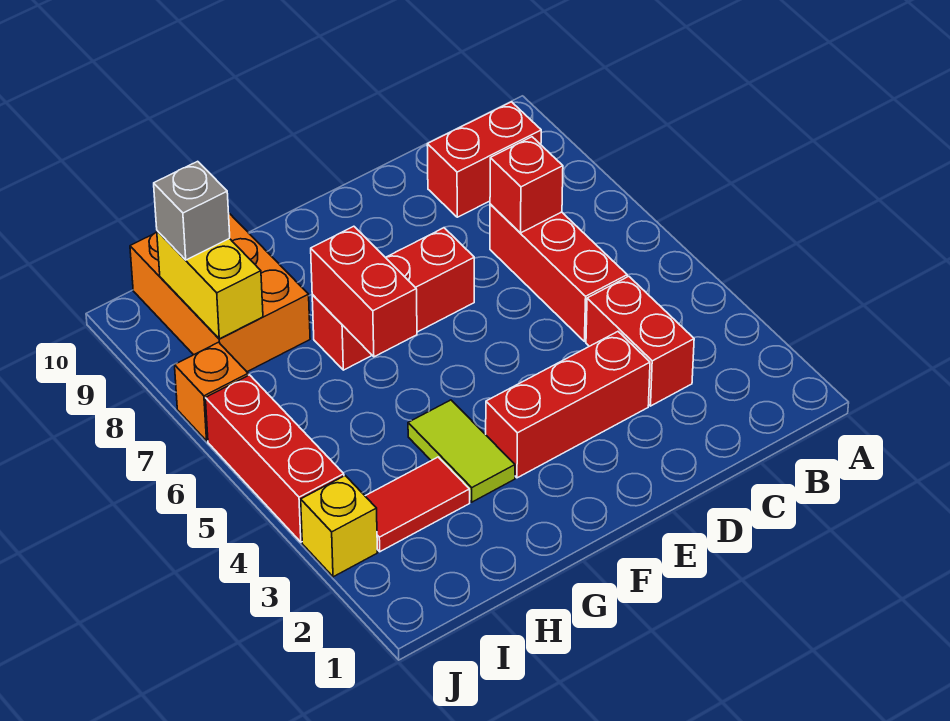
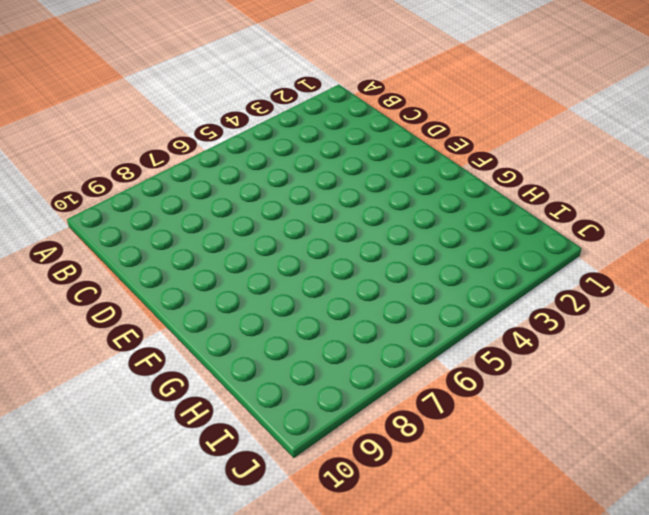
none -> red brick B9:C9 level 1
none -> red brick C3:C4 level 1
none -> red brick C5:C7 level 1

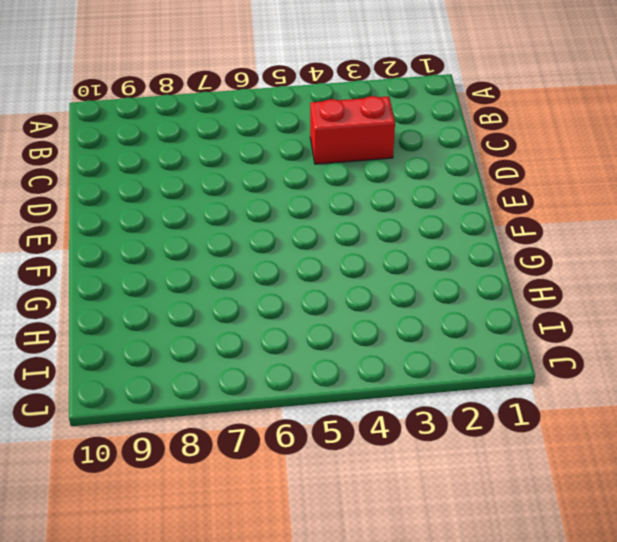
none -> red brick B9:C9 level 1
none -> red brick C5:C7 level 1
none -> red brick D3:F3 level 1

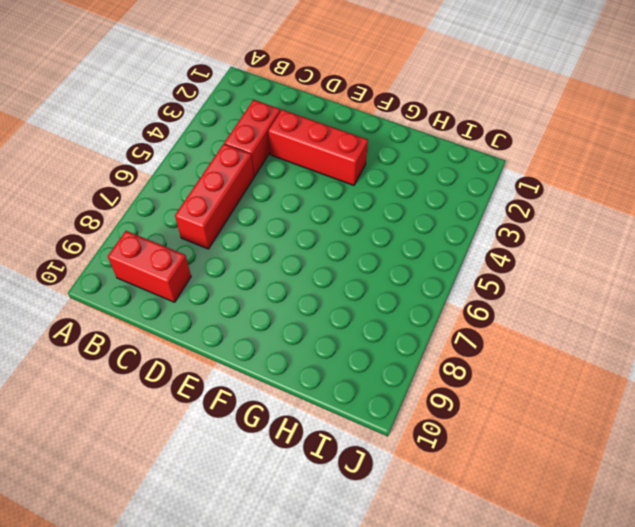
none -> red brick E7:G7 level 1
none -> lime tile G3:G4 level 1
none -> red tile H3:I3 level 1

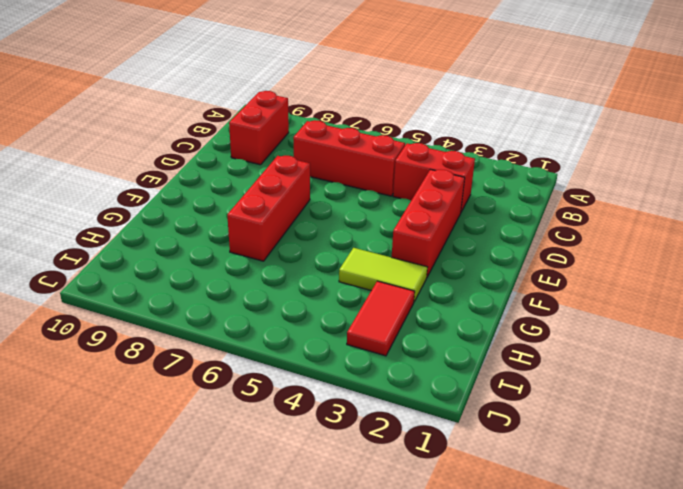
none -> orange brick H8:I10 level 1
none -> yellow brick J3 level 1
none -> red brick J4:J6 level 1

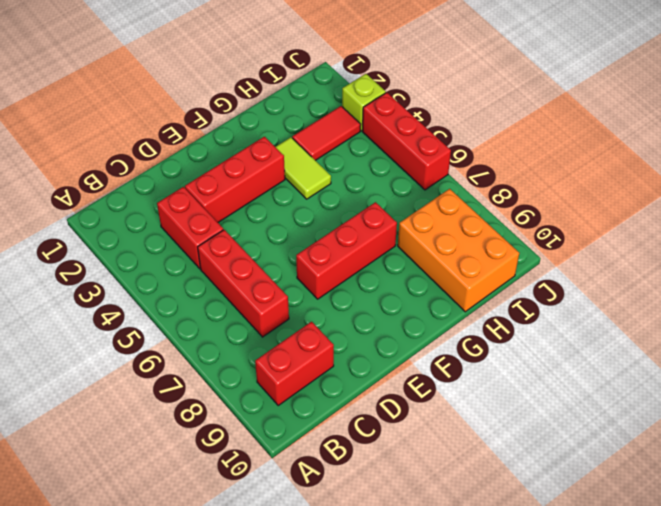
lime brick J3 level 1 -> yellow brick J3 level 1
none -> orange brick J7 level 1
none -> red brick C7 level 2
none -> red brick G6:G7 level 2

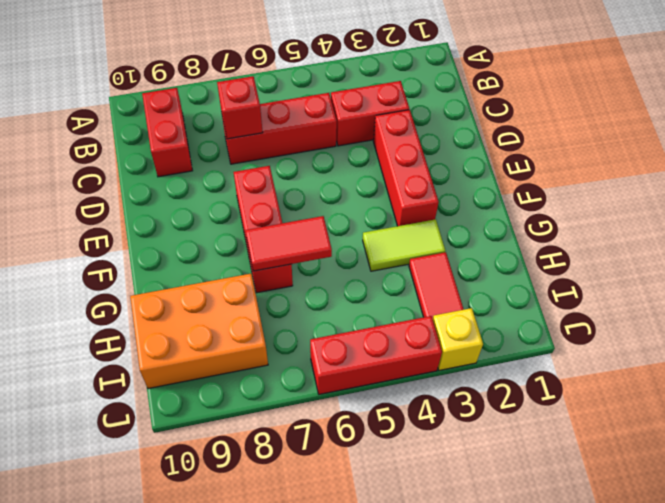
red tile G6:G7 level 2 -> red brick G6:G7 level 2
none -> orange brick J7 level 1
none -> yellow brick I8:I9 level 2
none -> grey brick I9 level 3

